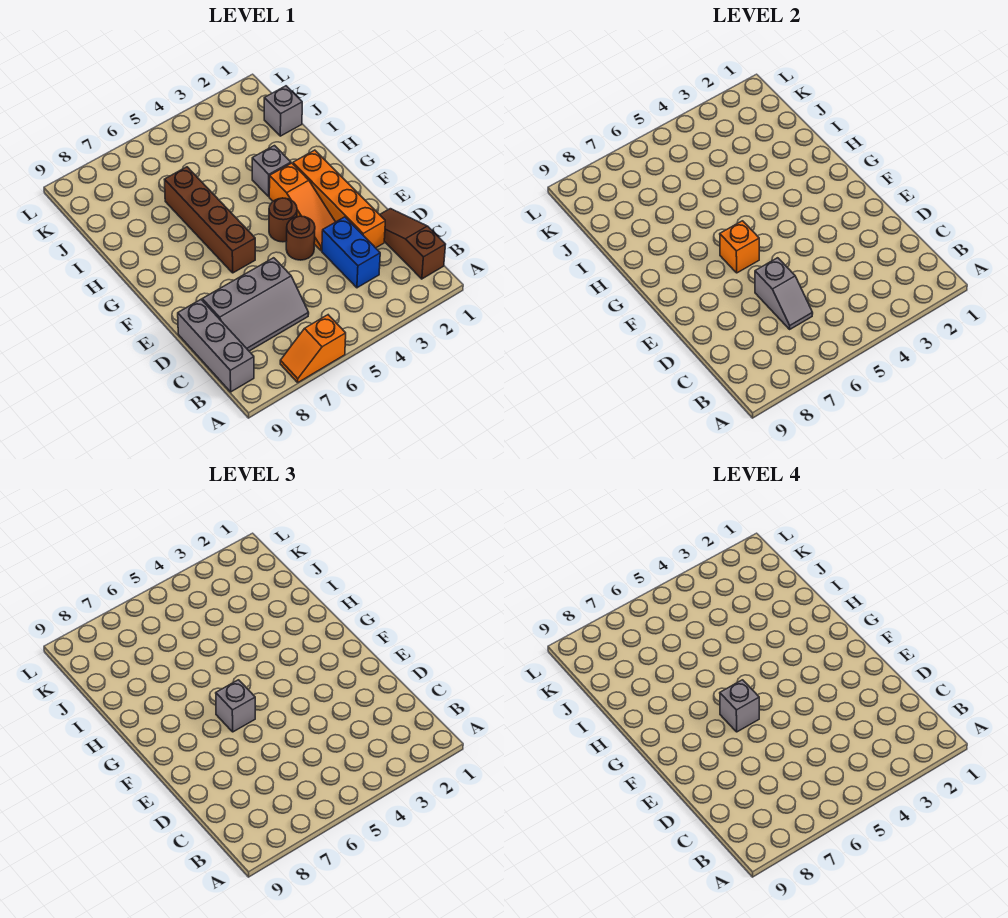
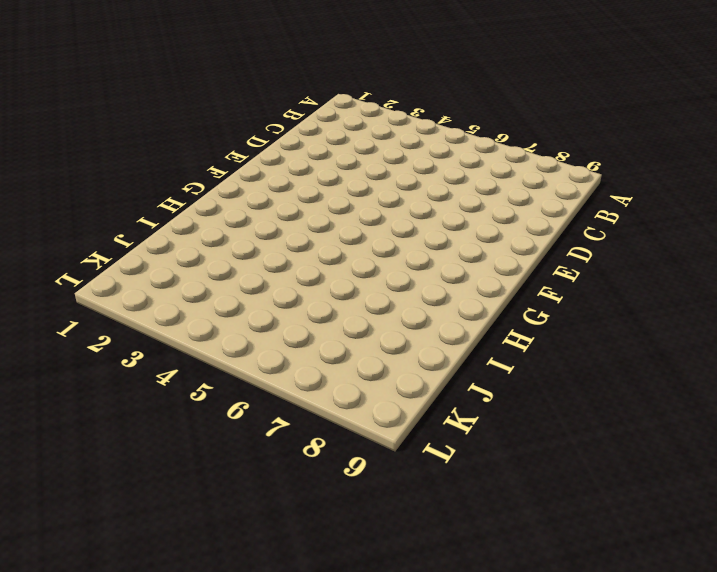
none -> orange slope A6:A7 level 1 top 6
none -> brown slope B1:D1 level 1 top B
none -> grey brick B9:D9 level 1

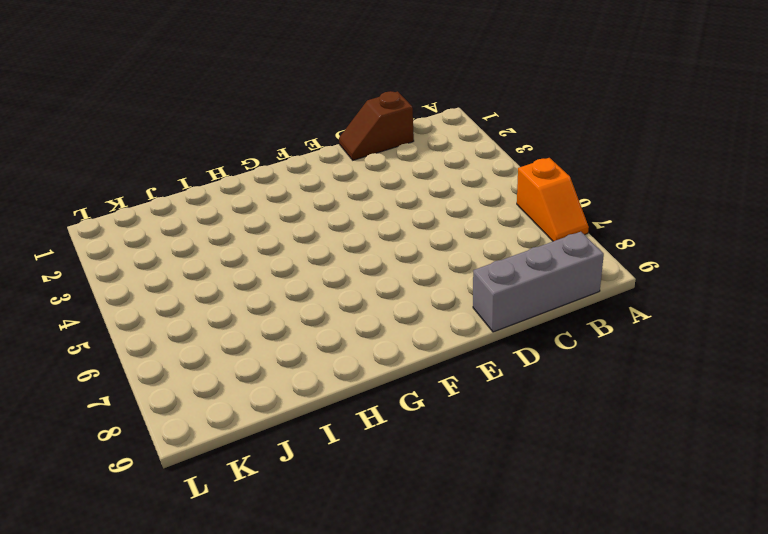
brown slope C1:D1 level 1 top C -> brown slope B1:D1 level 1 top B
none -> blue brick C3:D3 level 1
none -> grey slope C6:D8 level 1 top D
none -> orange brick D2:G2 level 1

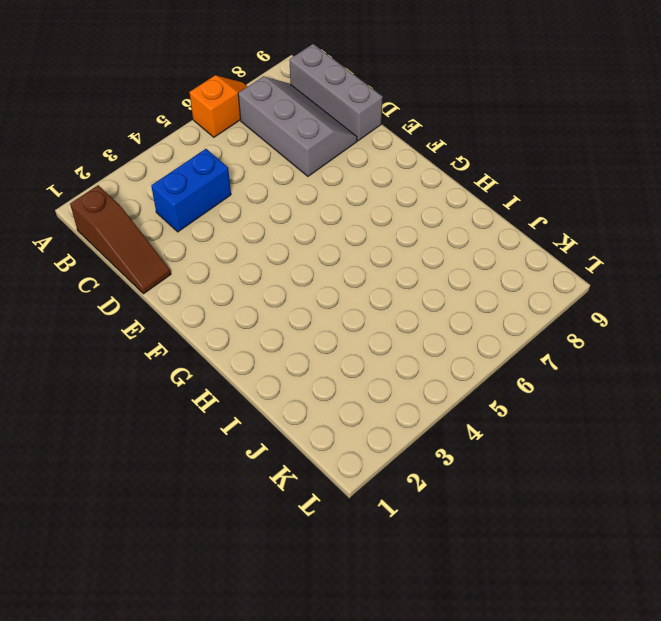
grey slope B7:D8 level 1 top 7 -> grey slope C6:D8 level 1 top D
blue brick C3:C4 level 1 -> blue brick C3:D3 level 1
none -> orange brick D2:G2 level 1
none -> orange slope E3:G3 level 1 top G
none -> brown round brick E4 level 1

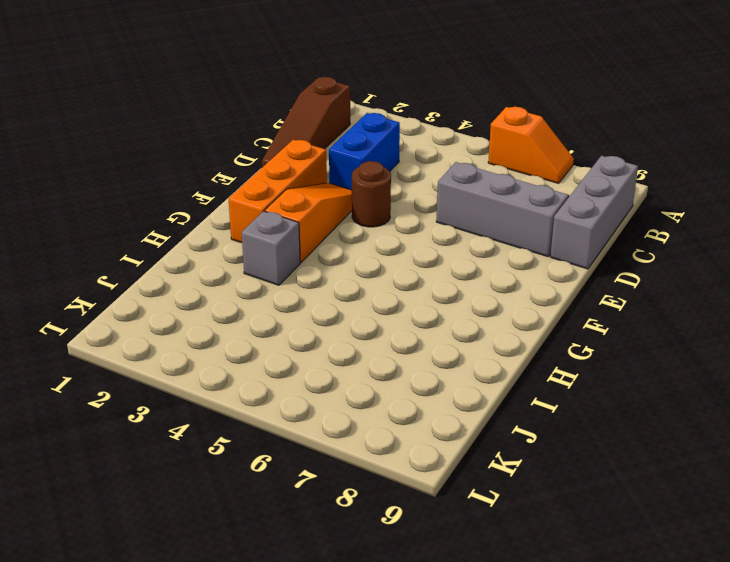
orange brick E2:G2 level 1 -> orange brick D2:G2 level 1
none -> brown round brick F4 level 1
none -> brown brick F6:I6 level 1
none -> grey brick J1 level 1

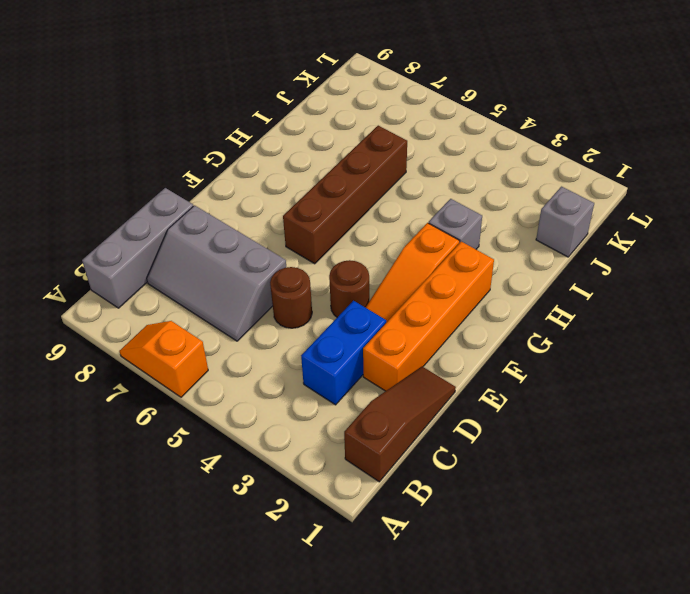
brown round brick D5 level 1 -> brown round brick F4 level 1
none -> grey slope C6:D6 level 2 top D
none -> orange brick F6 level 2
none -> grey brick F6 level 3

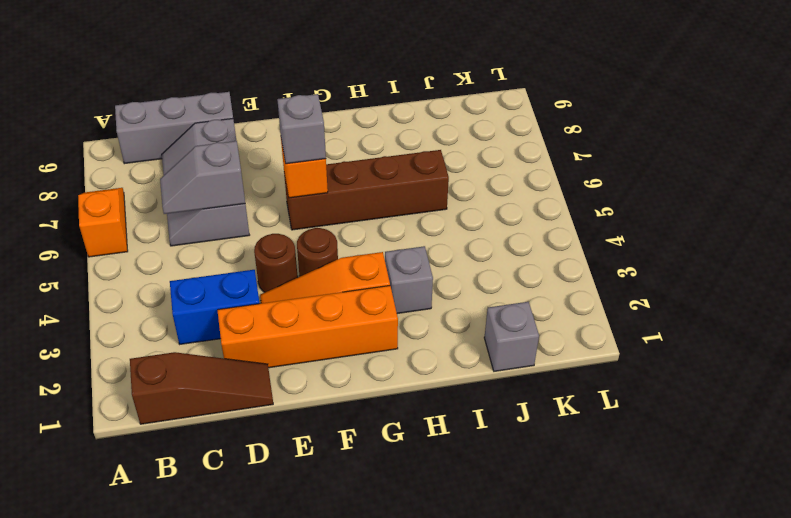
none -> grey brick F6 level 4

